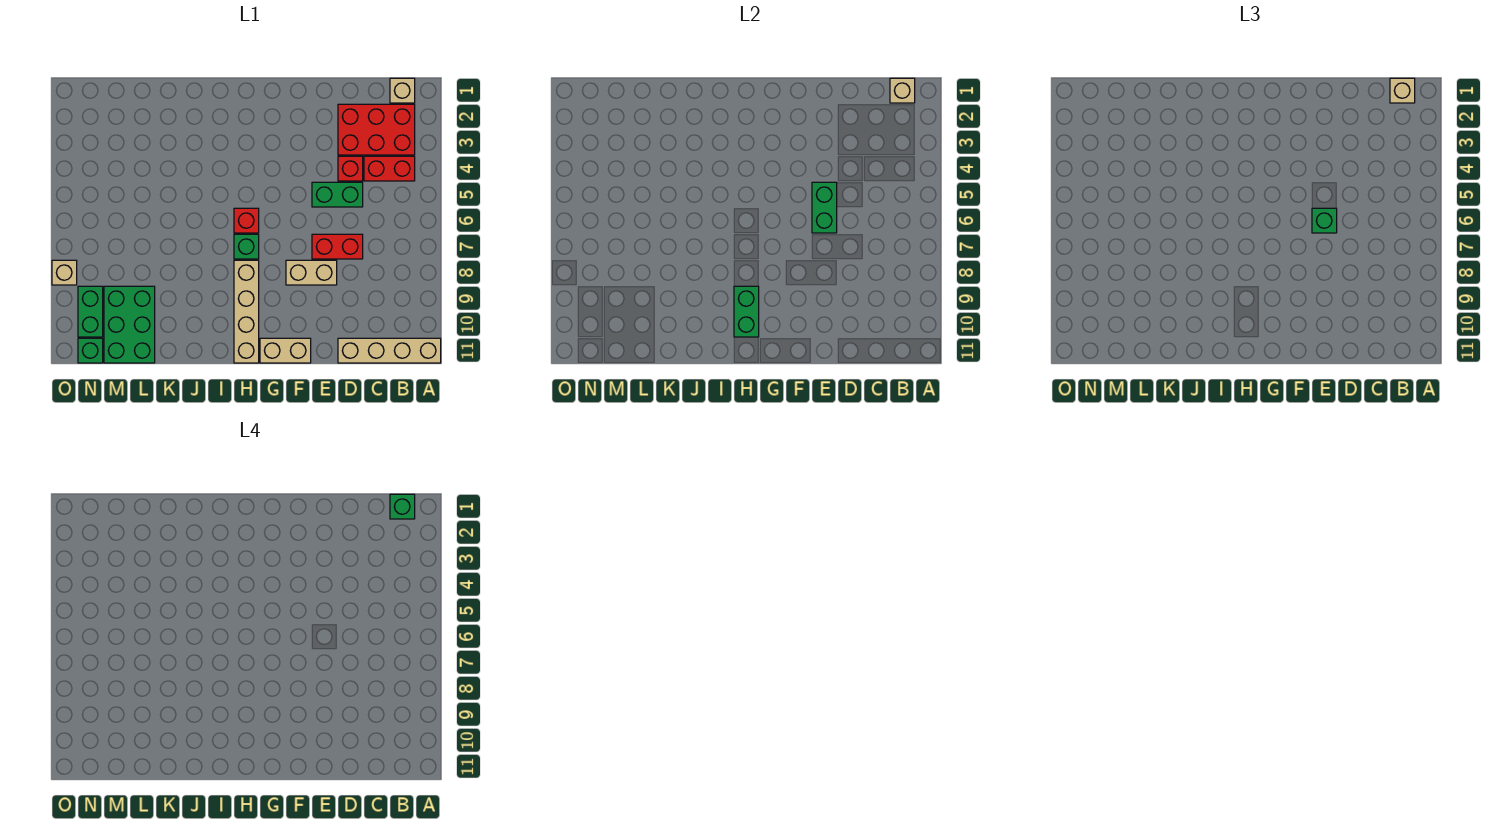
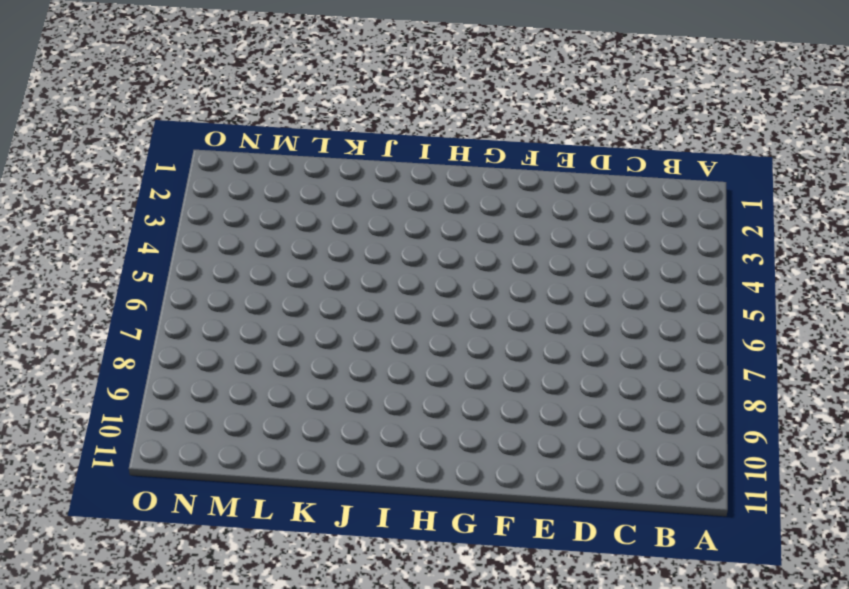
none -> tan brick A11:D11 level 1
none -> tan brick B1 level 1
none -> red brick B2:D3 level 1

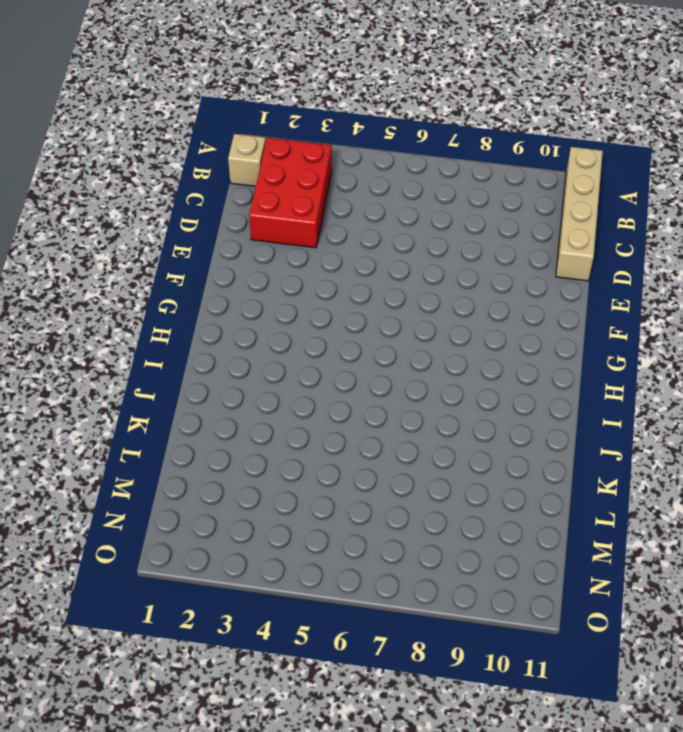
none -> red brick B4:C4 level 1
none -> red brick D4 level 1
none -> green brick D5:E5 level 1

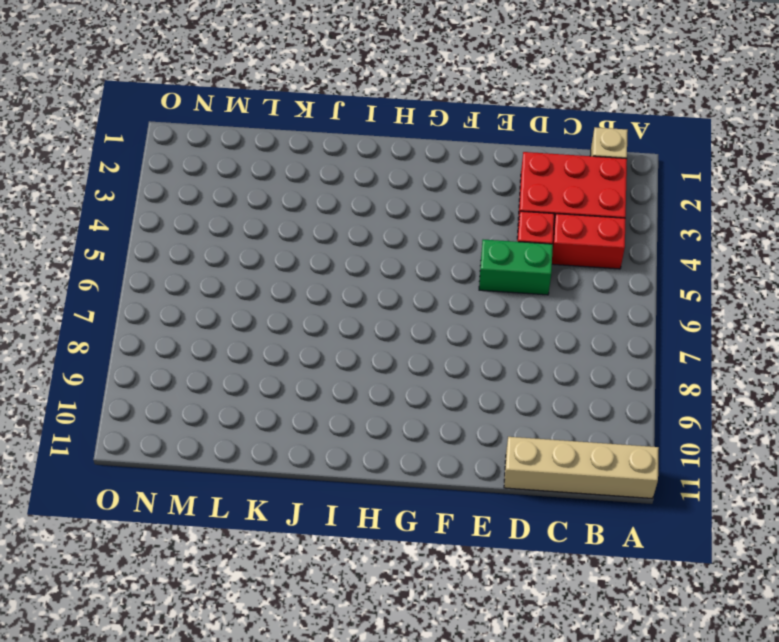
none -> red brick D7:E7 level 1
none -> tan brick E8:F8 level 1
none -> tan brick F11:G11 level 1

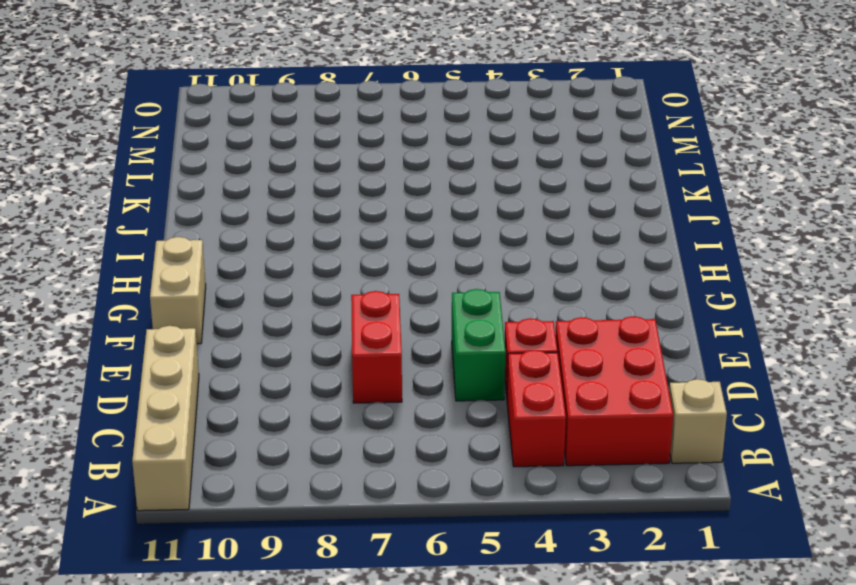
none -> tan brick E8:F8 level 1
none -> red brick H6 level 1
none -> green brick H7 level 1

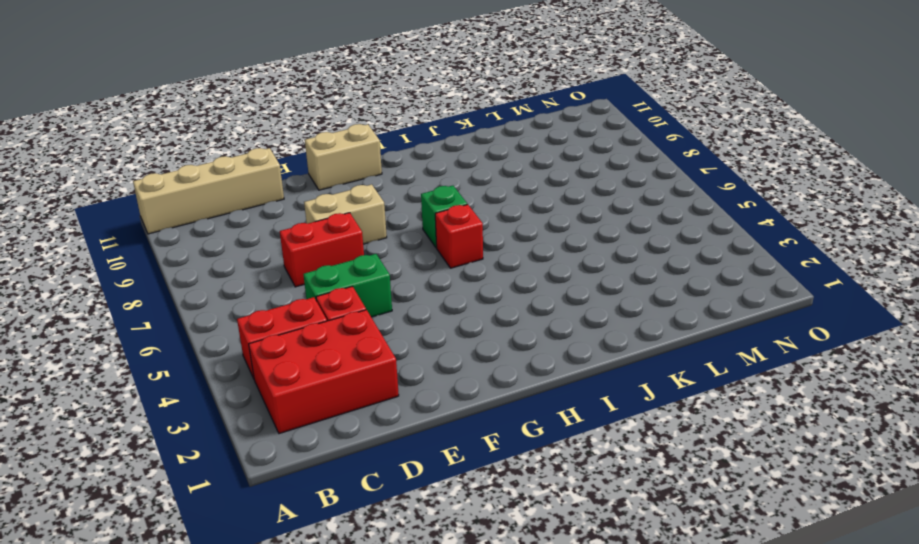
none -> tan brick B1 level 1
none -> tan brick H8:H11 level 1
none -> green brick L9:M11 level 1

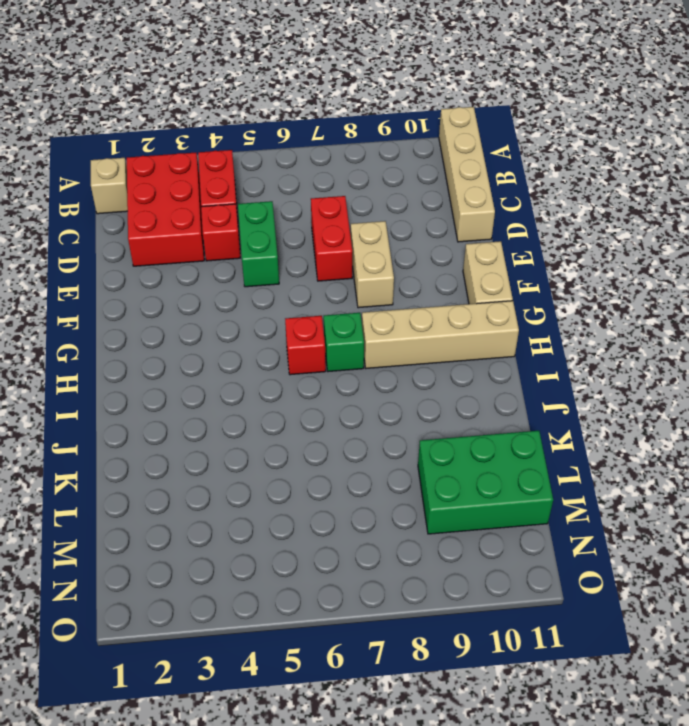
none -> green brick N9:N10 level 1
none -> green brick N11 level 1
none -> tan brick O8 level 1

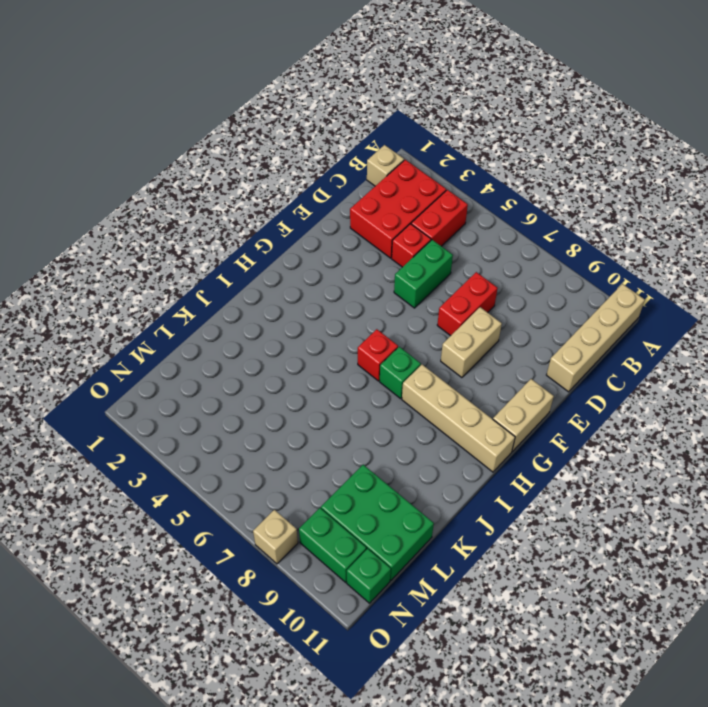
none -> tan brick B1 level 2
none -> green brick E5:E6 level 2
none -> green brick H9:H10 level 2

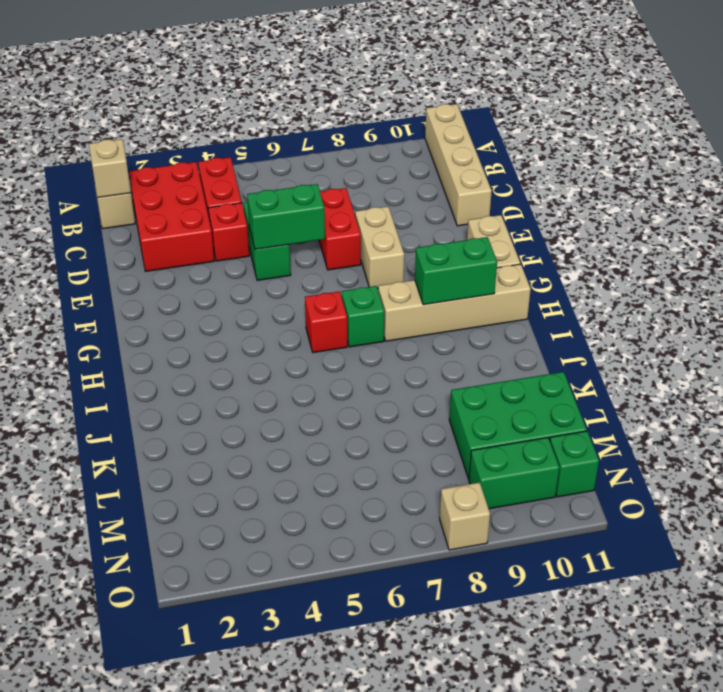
none -> tan brick B1 level 3
none -> green brick E6 level 3
none -> green brick B1 level 4

